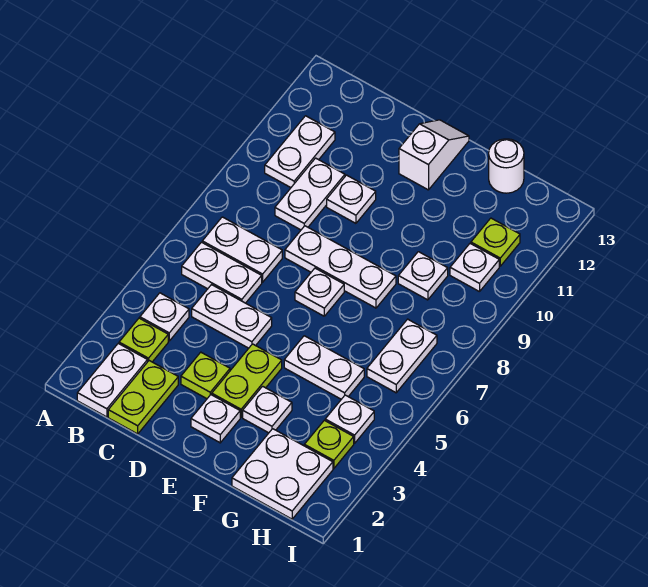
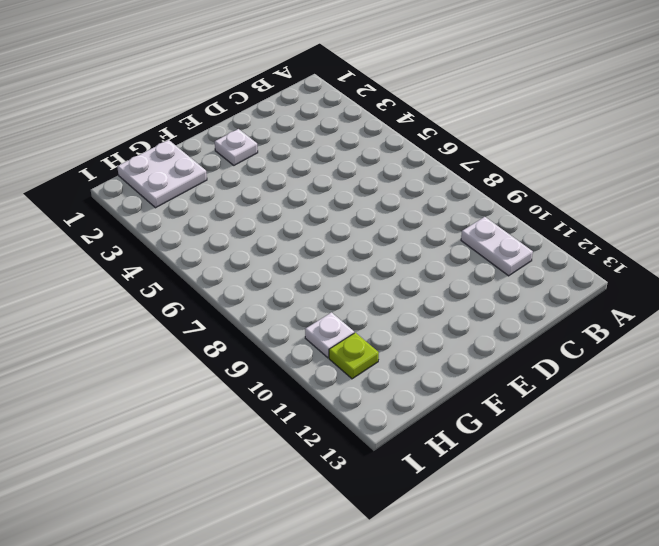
none -> white plate B1:B2 level 1
none -> lime plate B3 level 1
none -> white plate B4 level 1

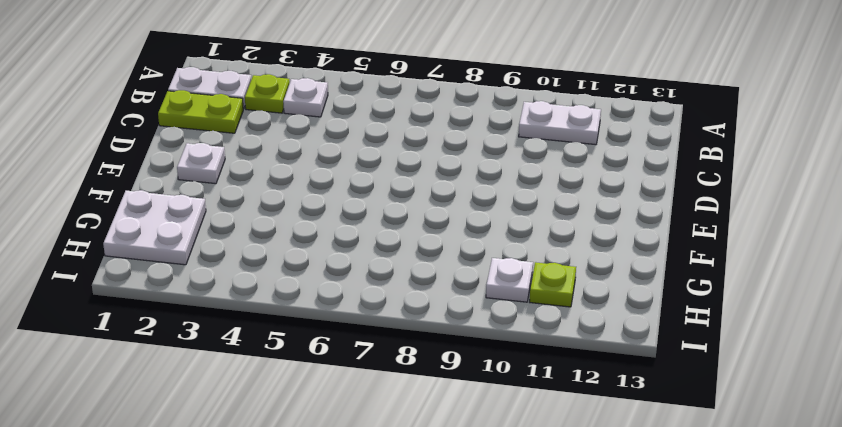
none -> white plate B6:C6 level 1
none -> white plate B7:C7 level 1
none -> white plate C5:D5 level 1

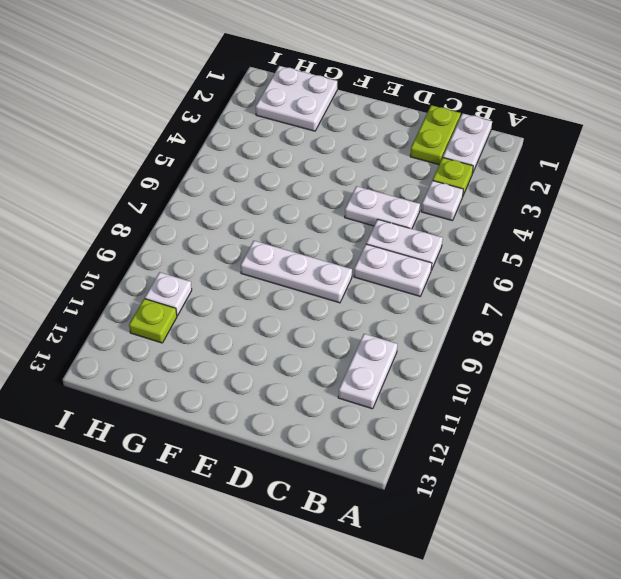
none -> white plate C9:C10 level 1
none -> lime plate D3 level 1
none -> white plate D10 level 1

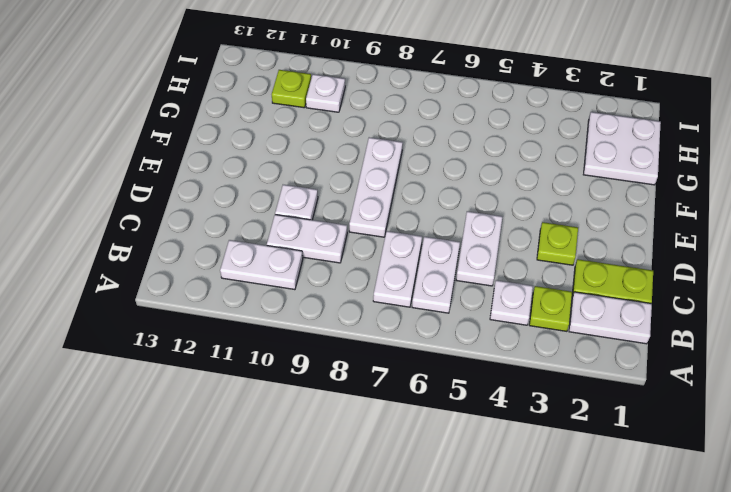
none -> white plate E2 level 1
none -> lime plate E3:E4 level 1
none -> white plate E7 level 1

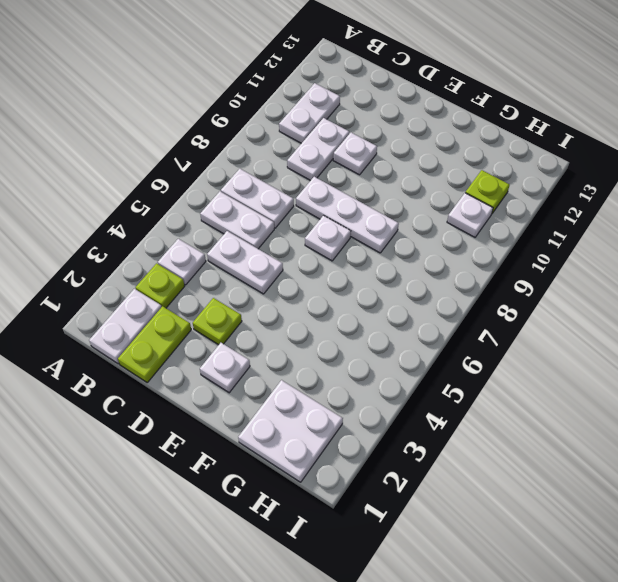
none -> lime plate E3:E4 level 1
none -> white slope E12:E13 level 1 top 12
none -> white plate F3 level 1

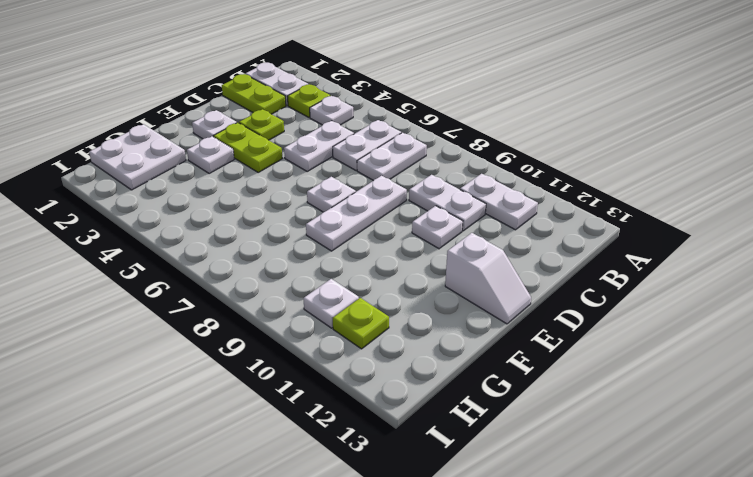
none -> white plate F5:G5 level 1
none -> white plate G9 level 1
none -> white round brick G13 level 1

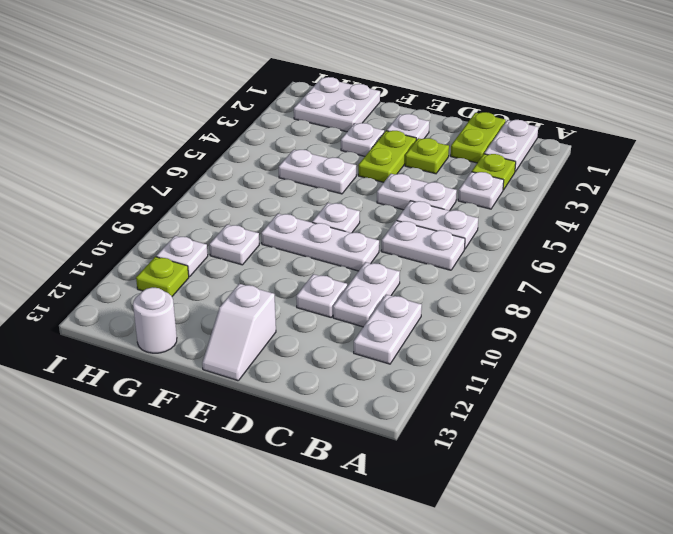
none -> lime plate H3 level 1
none -> white plate H4 level 1
none -> white plate H6:H7 level 1

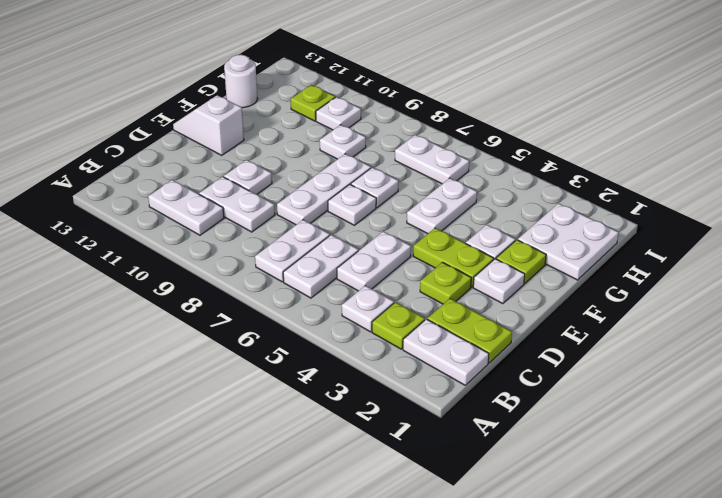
lime plate F2 level 1 -> lime plate H3 level 1
white plate F7 level 1 -> white plate H4 level 1

